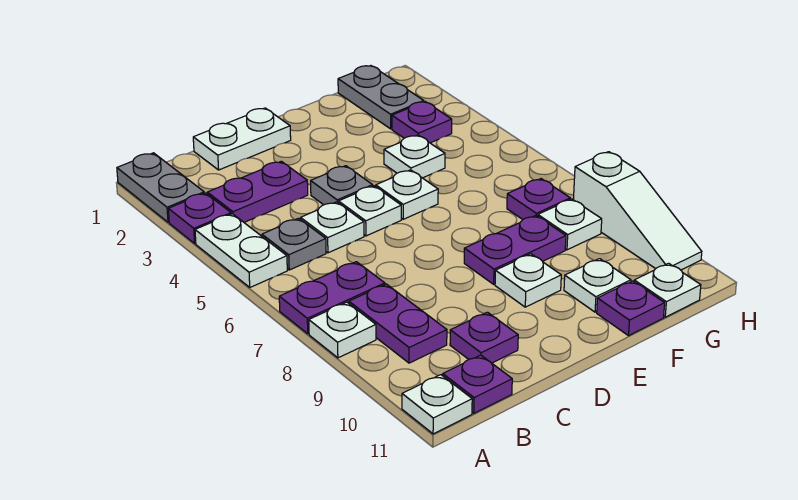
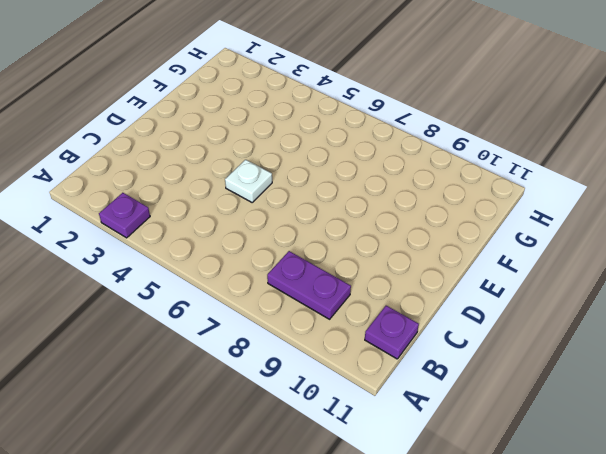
none -> grey plate A1:A2 level 1
none -> white plate A4:A5 level 1
none -> purple plate A7:B7 level 1

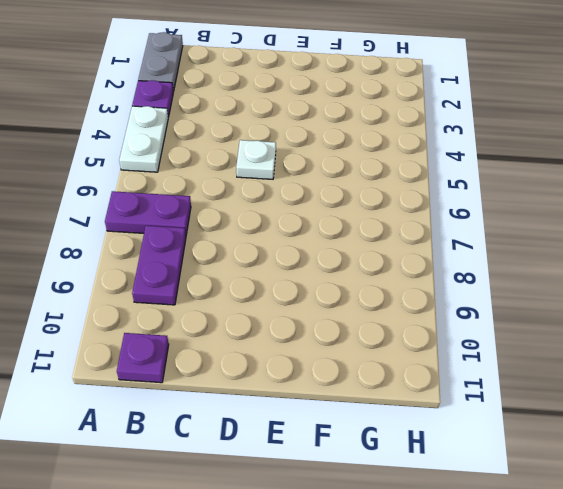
none -> white plate A8 level 1
none -> white plate A11 level 1
none -> purple plate B3:C3 level 1

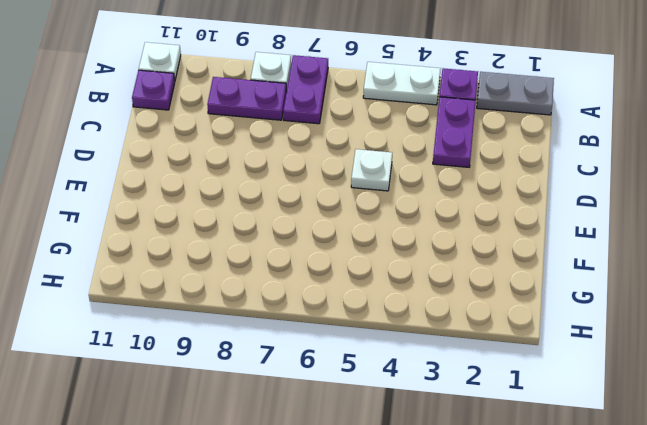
none -> grey plate B5 level 1
none -> white plate C1:D1 level 1
none -> white plate C5 level 1

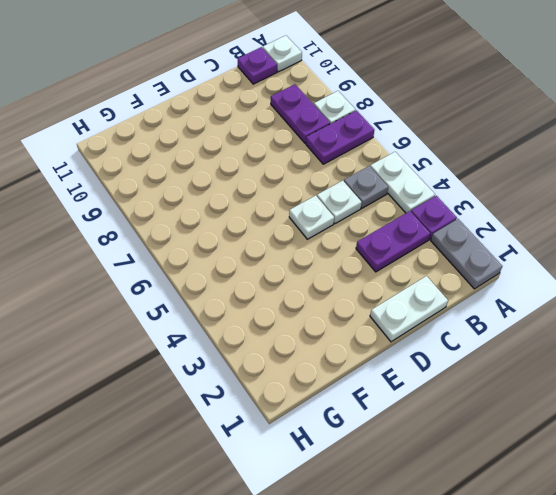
none -> purple plate C10 level 1
none -> grey plate D4 level 1
none -> white plate E5 level 1

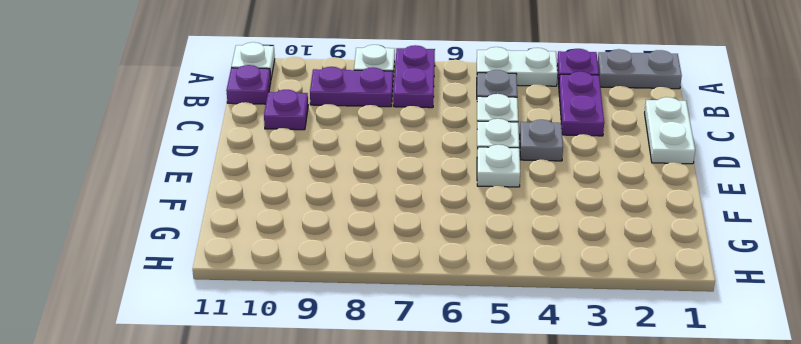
none -> purple plate E8:F8 level 1
none -> white plate E9 level 1
none -> white plate F4 level 1

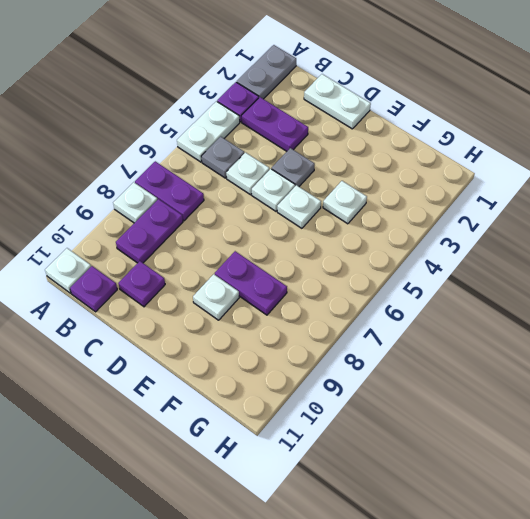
none -> white plate F10 level 1
none -> purple plate F11 level 1
none -> grey plate G1:G2 level 1

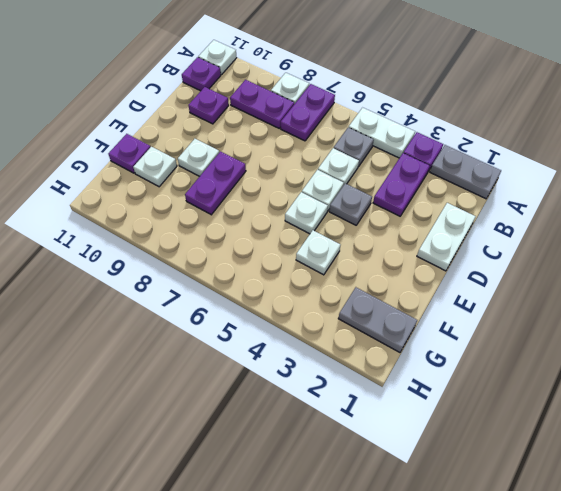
none -> purple plate G3 level 1
none -> purple plate G7 level 1
none -> white plate G8 level 1

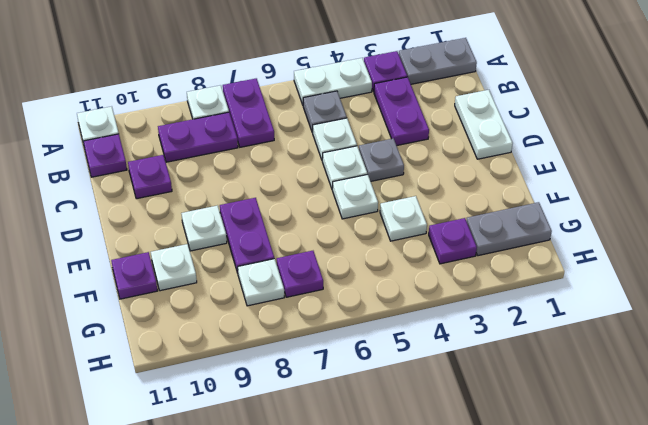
none -> white plate G11 level 1
none -> white slope H8:H10 level 1 top 8

